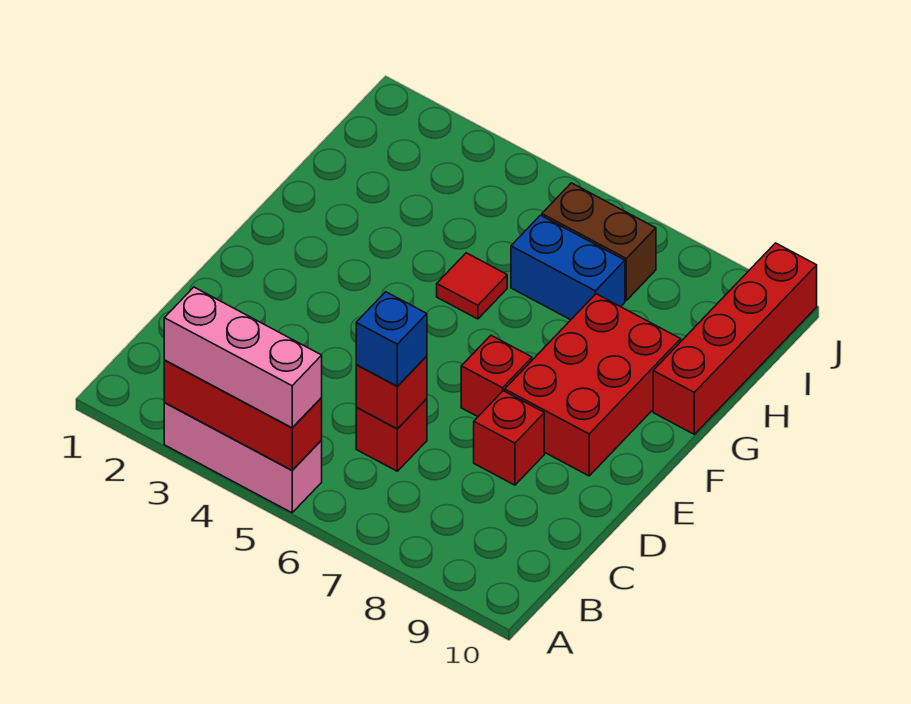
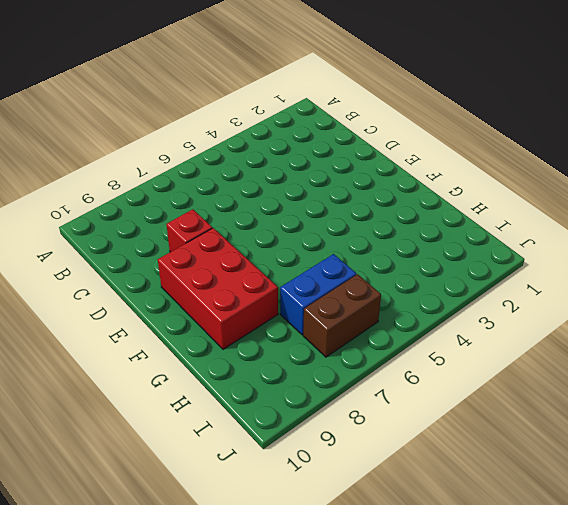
none -> pink brick A3:A5 level 1
none -> red brick C6 level 1
none -> red brick E7 level 1

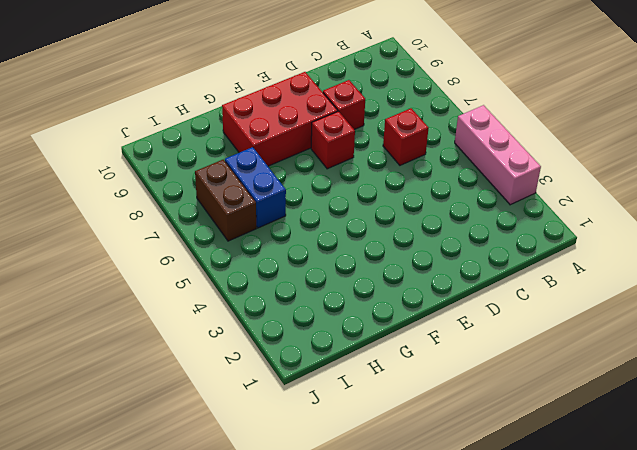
none -> red tile G5 level 1
none -> red brick G10:J10 level 1
none -> red brick A3:A5 level 2

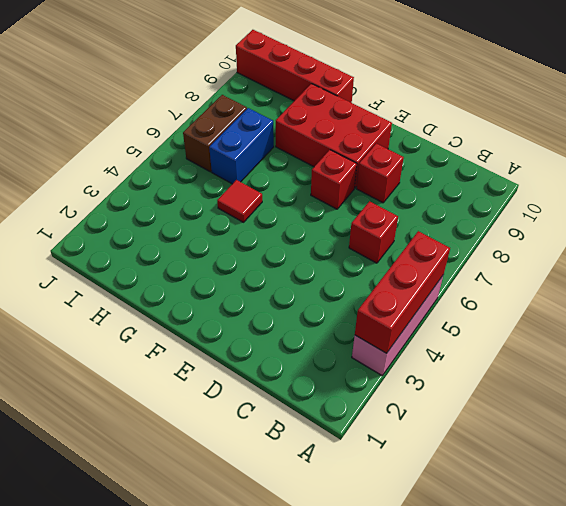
none -> red brick C6 level 2
none -> pink brick A3:A5 level 3
none -> blue brick C6 level 3

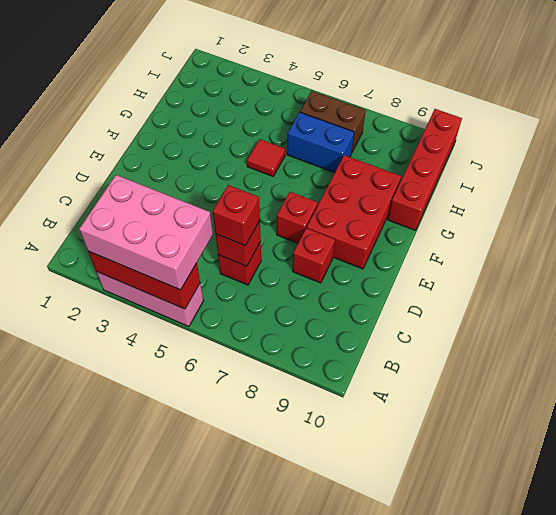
pink brick A3:B5 level 3 -> pink brick A3:A5 level 3
red brick C6 level 3 -> blue brick C6 level 3

